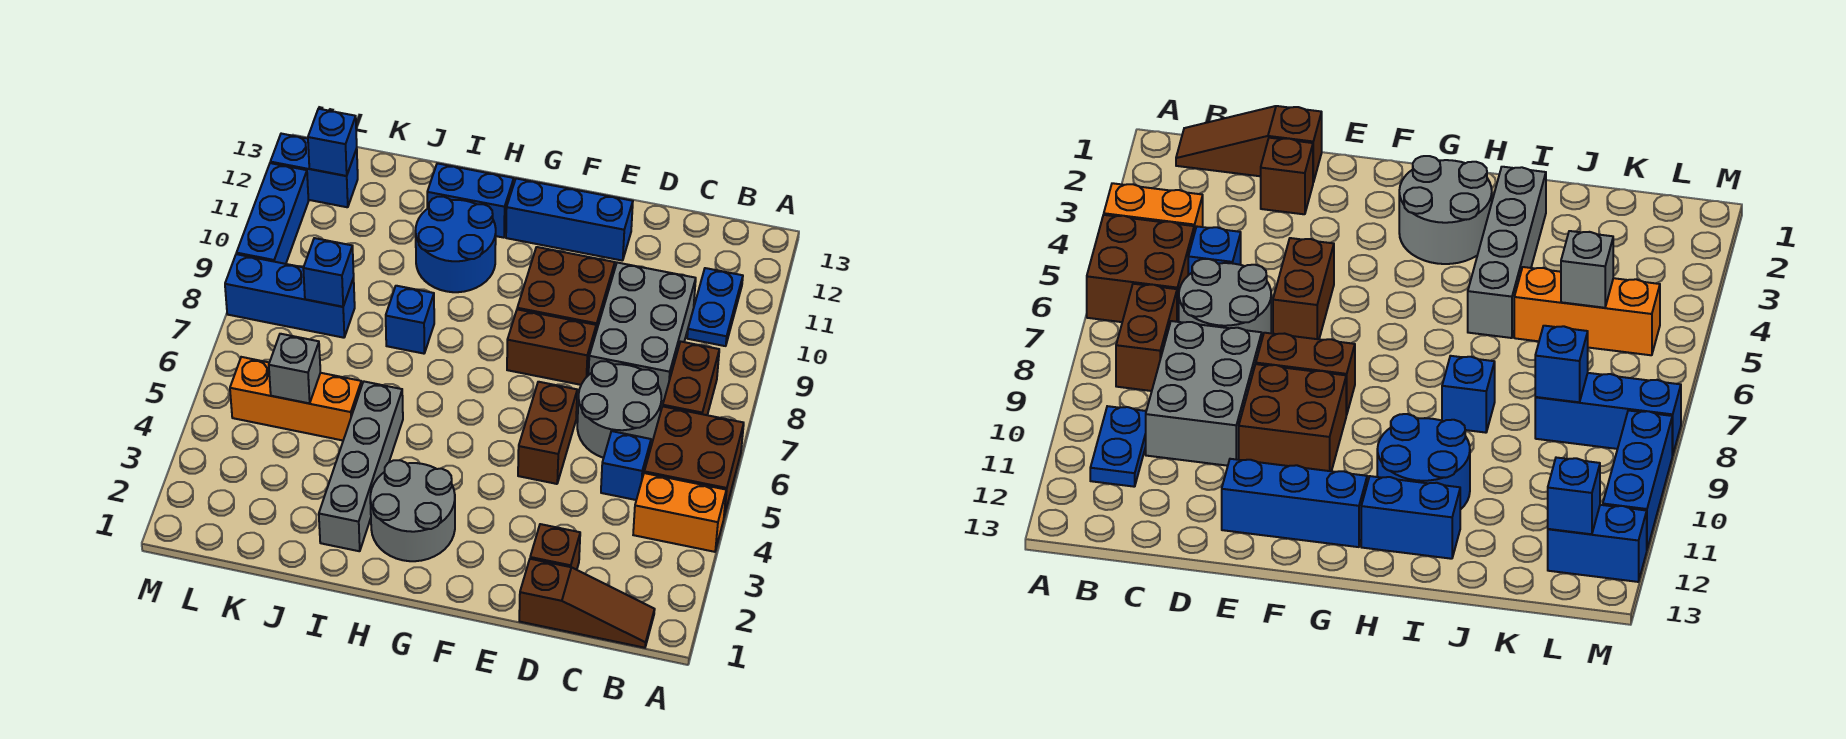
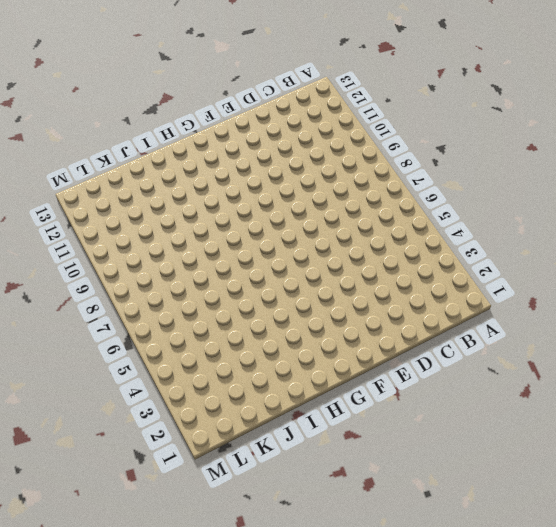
none -> orange brick A4:B4 level 1
none -> brown brick A5:B6 level 1
none -> brown slope B1:D1 level 1 top D

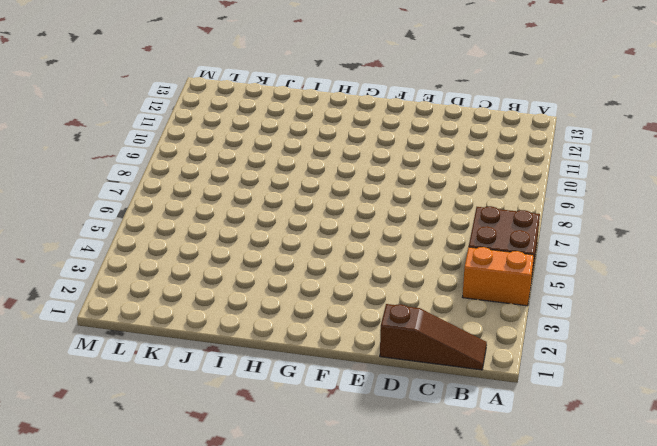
none -> brown brick B7:B8 level 1
none -> blue plate B10:B11 level 1
none -> blue brick C5 level 1

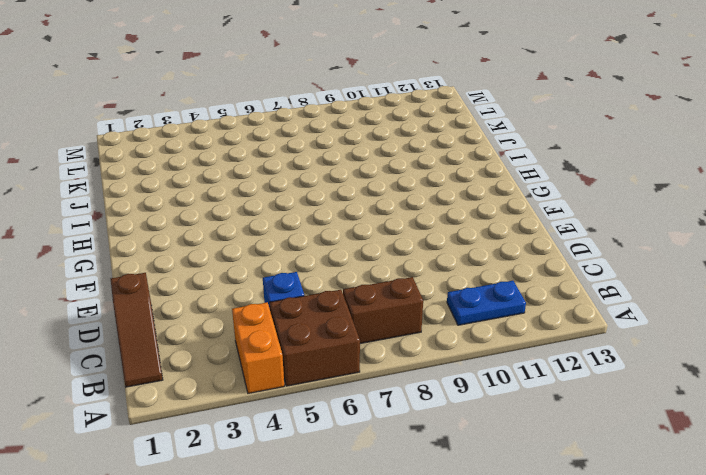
none -> grey round brick C6:D7 level 1
none -> grey brick C8:D10 level 1
none -> brown brick D2 level 1

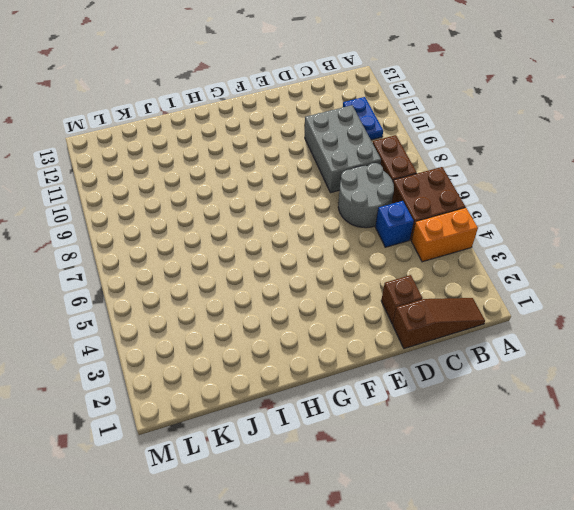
none -> brown brick E5:E6 level 1
none -> brown brick E8:F8 level 1
none -> brown brick E9:F10 level 1

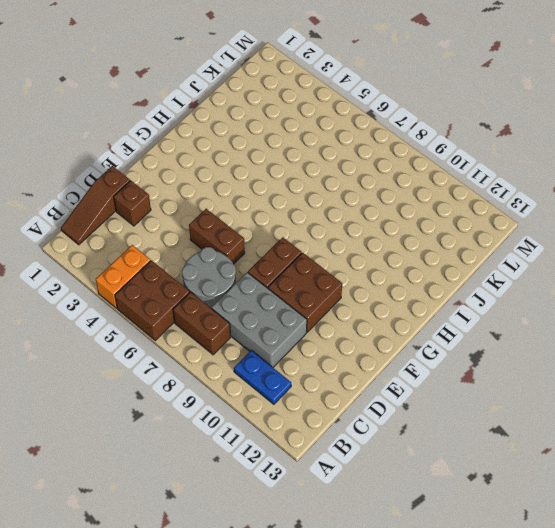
none -> blue brick C5 level 1
none -> blue brick E12:G12 level 1
none -> grey round brick G2:H3 level 1

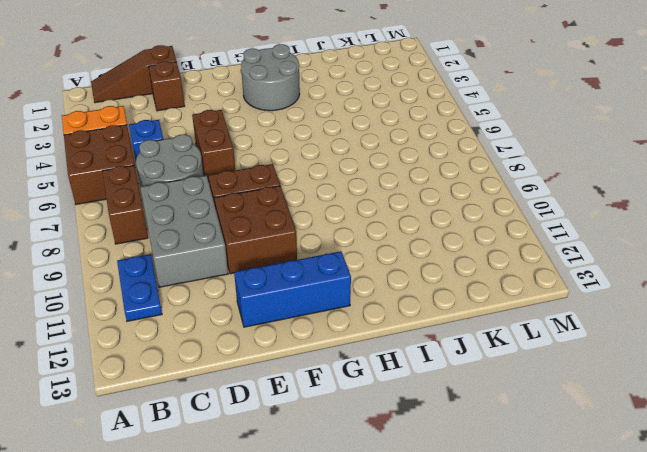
none -> blue round brick H10:I11 level 1
none -> blue brick H12:I12 level 1
none -> grey brick I2:I5 level 1

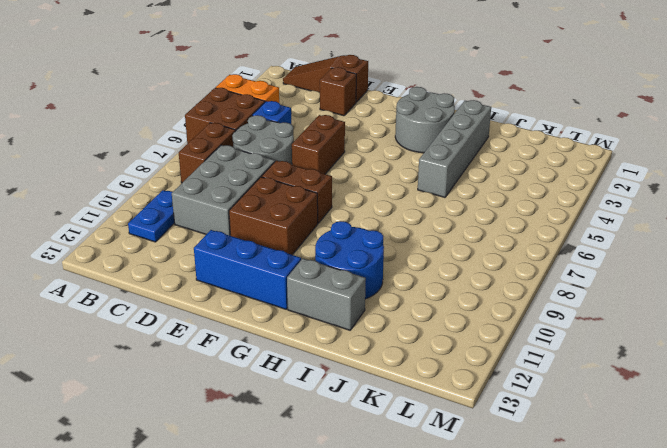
grey brick H12:I12 level 1 -> blue brick H12:I12 level 1
none -> blue brick I8 level 1
none -> orange brick J5:L5 level 1
none -> blue brick K8:M8 level 1

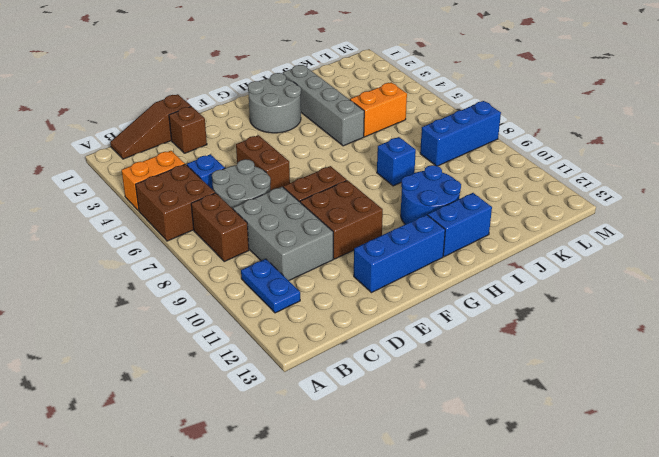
orange brick J5:K5 level 1 -> orange brick J5:L5 level 1
none -> blue brick L12:M12 level 1
none -> blue brick M9:M11 level 1
none -> grey brick K5 level 2

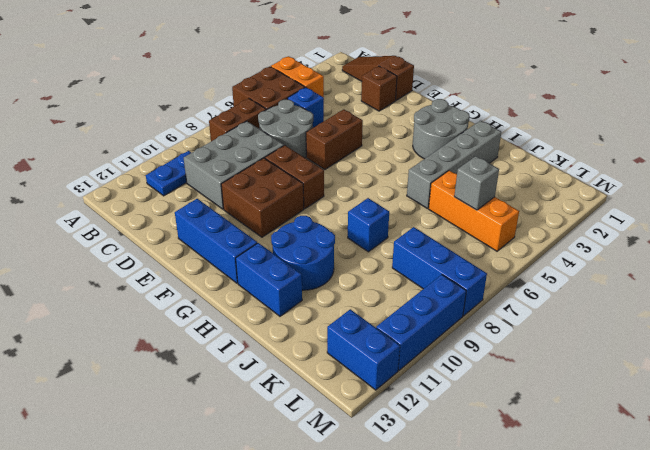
none -> blue brick K8 level 2
none -> blue brick L12 level 2

